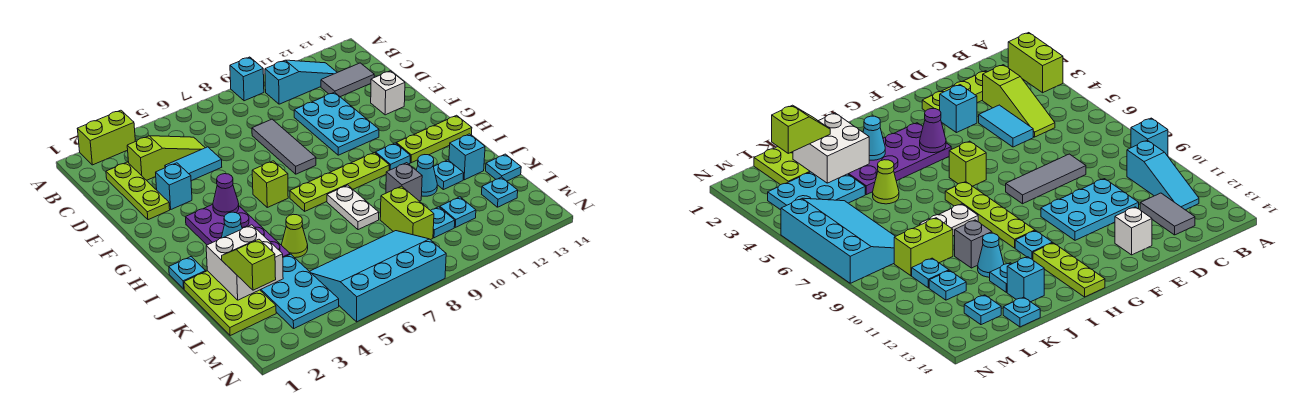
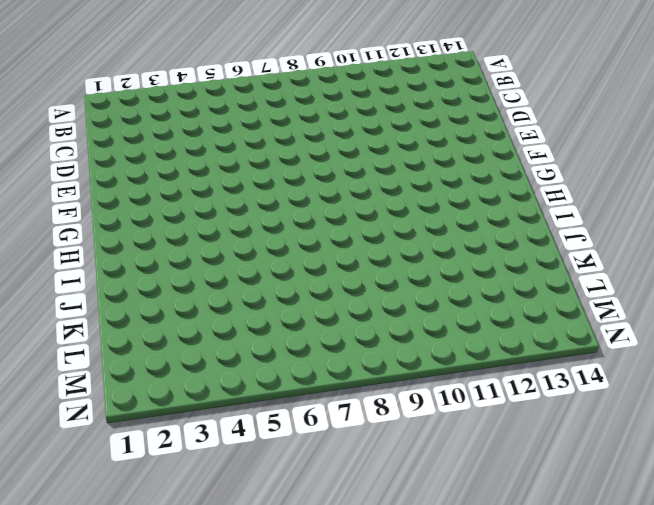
none -> lime brick A2:A3 level 1
none -> cyan brick A9 level 1
none -> cyan slope B10:B12 level 1 top 10
none -> lime plate C2:E2 level 1

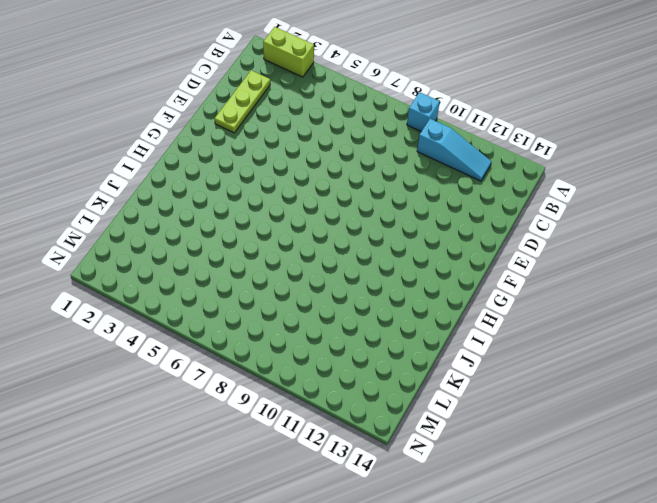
none -> lime slope C3:C5 level 1 top 3
none -> grey tile C12:C13 level 1
none -> cyan tile D4:D5 level 1
none -> grey tile D8:F8 level 1

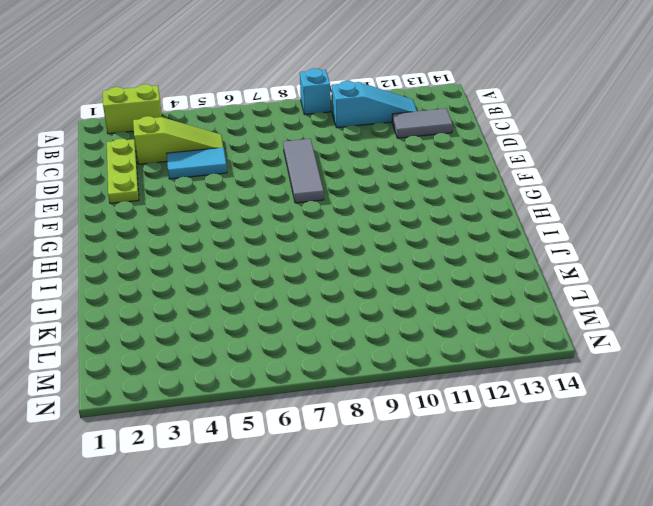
none -> cyan plate D10:F11 level 1
none -> cyan brick E3 level 1
none -> white brick E13 level 1
none -> purple plate G3:J4 level 1

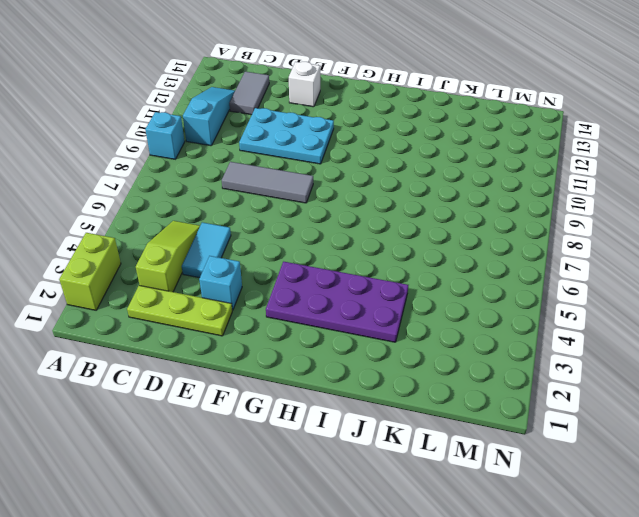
none -> lime brick G6 level 1
none -> lime plate H7:H10 level 1
none -> cyan plate H11 level 1
none -> lime plate H12:H14 level 1

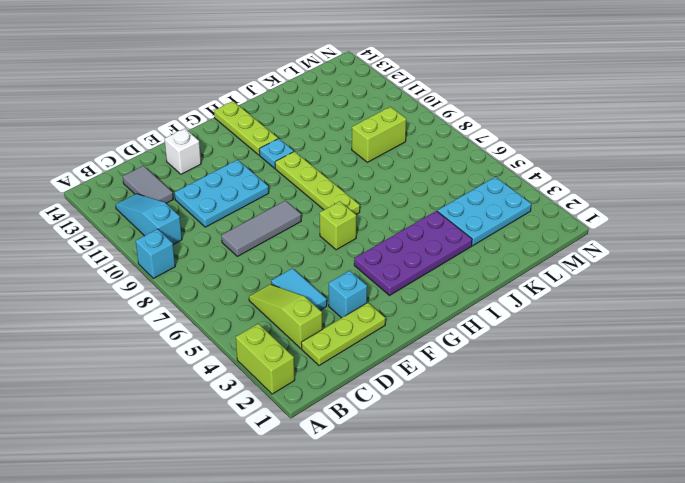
none -> cyan plate I1 level 1
none -> white plate I8:J8 level 1
none -> lime plate J1:L2 level 1
none -> lime cone J5 level 1

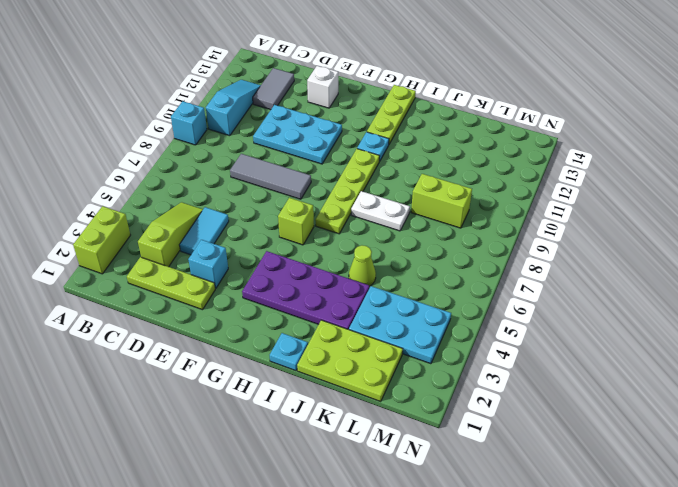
none -> grey brick J10 level 1
none -> cyan cone J11 level 1
none -> cyan plate J12 level 1
none -> cyan brick J13 level 1

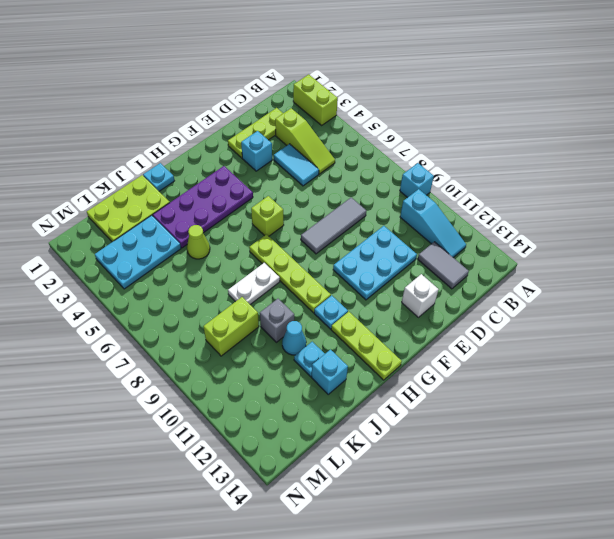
none -> cyan plate K14 level 1
none -> cyan slope L5:N8 level 1 top N
none -> cyan plate L10 level 1
none -> cyan plate L11 level 1

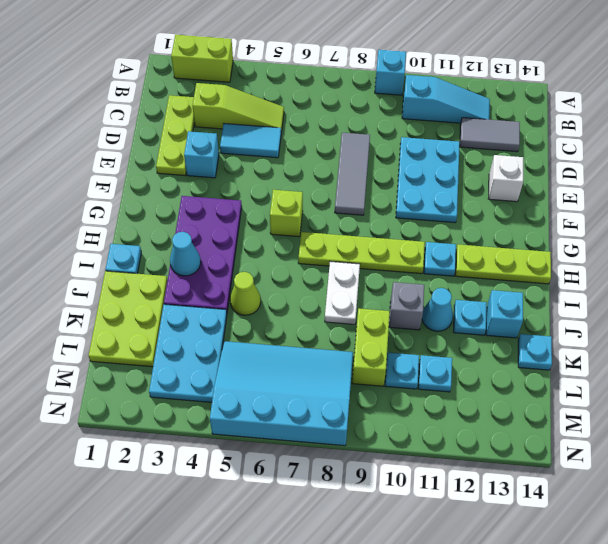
none -> cyan plate L13 level 1
none -> purple cone G4 level 2
none -> white brick J2:K3 level 2
none -> lime slope K2:L2 level 3 top L

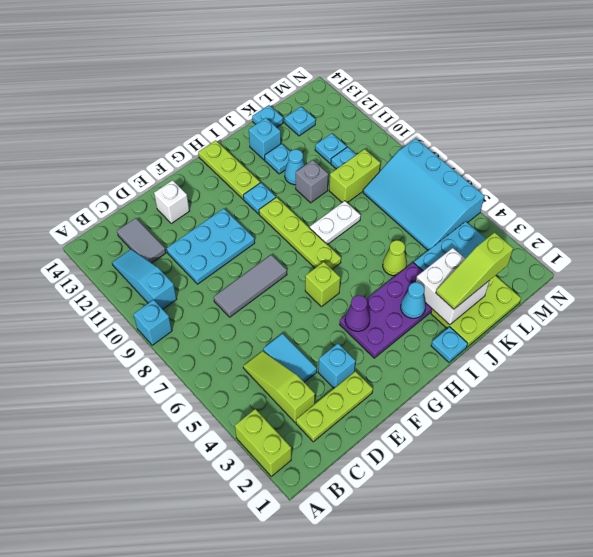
lime slope J2:L2 level 3 top L -> lime slope K2:L2 level 3 top L

